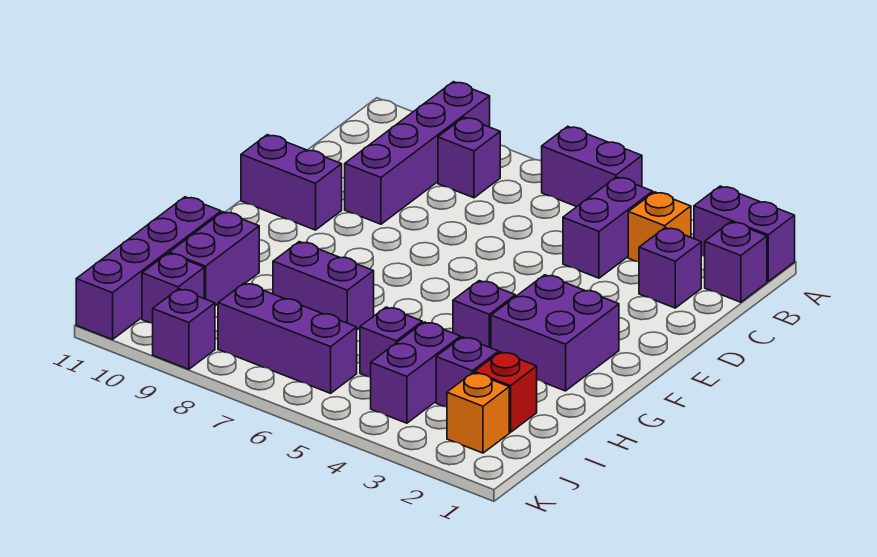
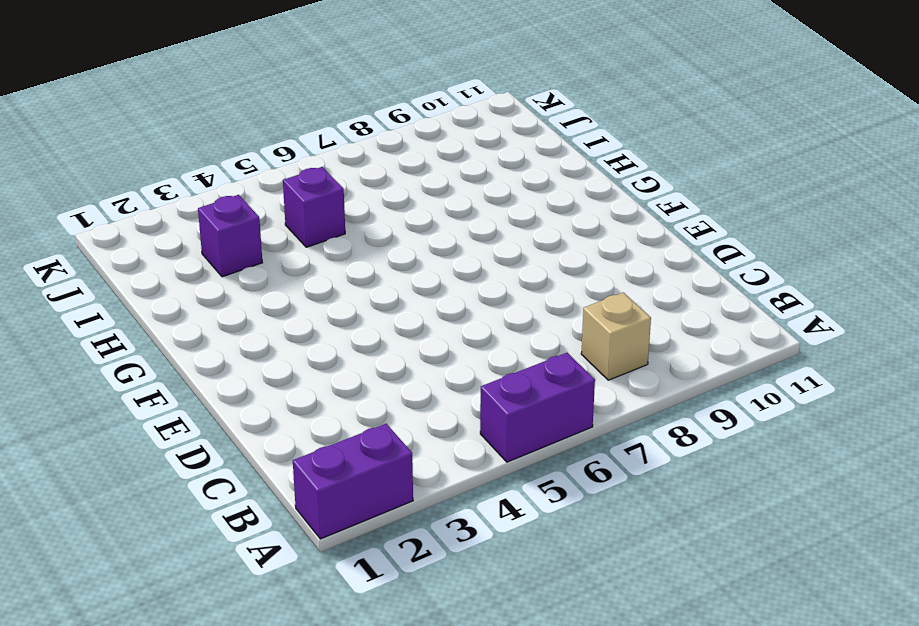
tan brick B8 level 1 -> purple brick B8 level 1
none -> purple brick A9:D9 level 1
none -> purple brick B1 level 1
none -> orange brick B3 level 1

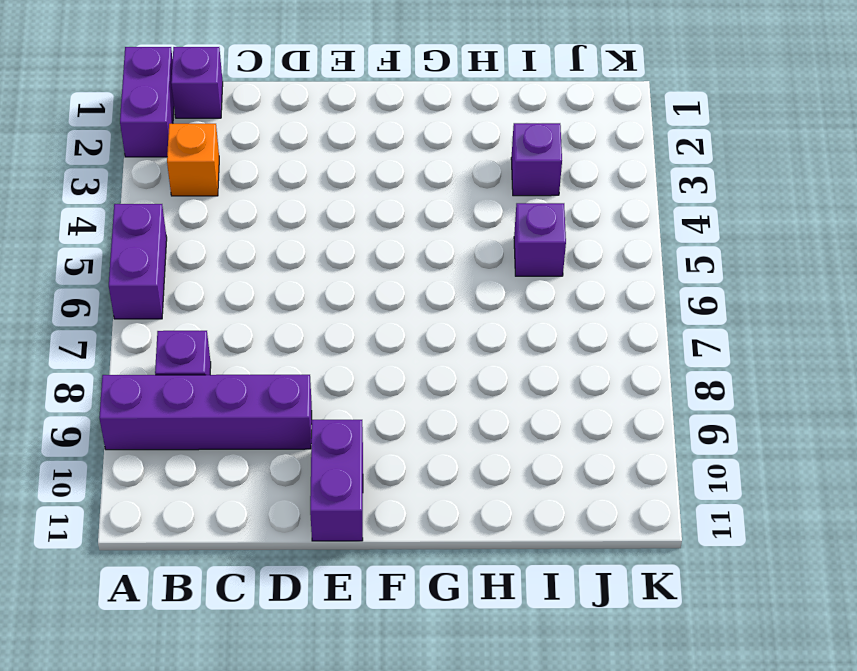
none -> purple brick B4:C4 level 1
none -> purple brick C2 level 1
none -> purple brick F2:G3 level 1

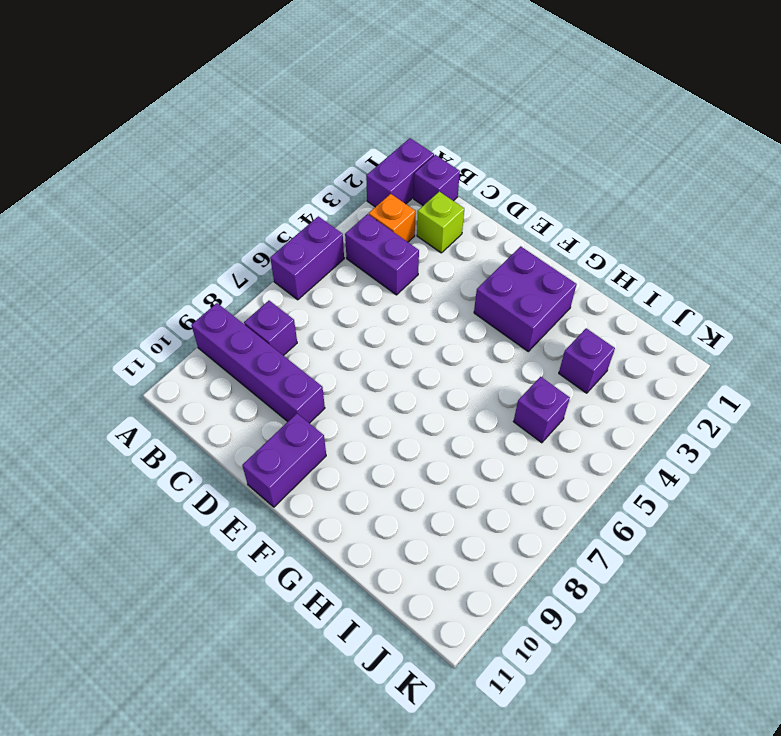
lime brick C2 level 1 -> purple brick C2 level 1
none -> purple brick G4 level 1
none -> purple brick H7:H8 level 1
none -> purple brick H10:I10 level 1

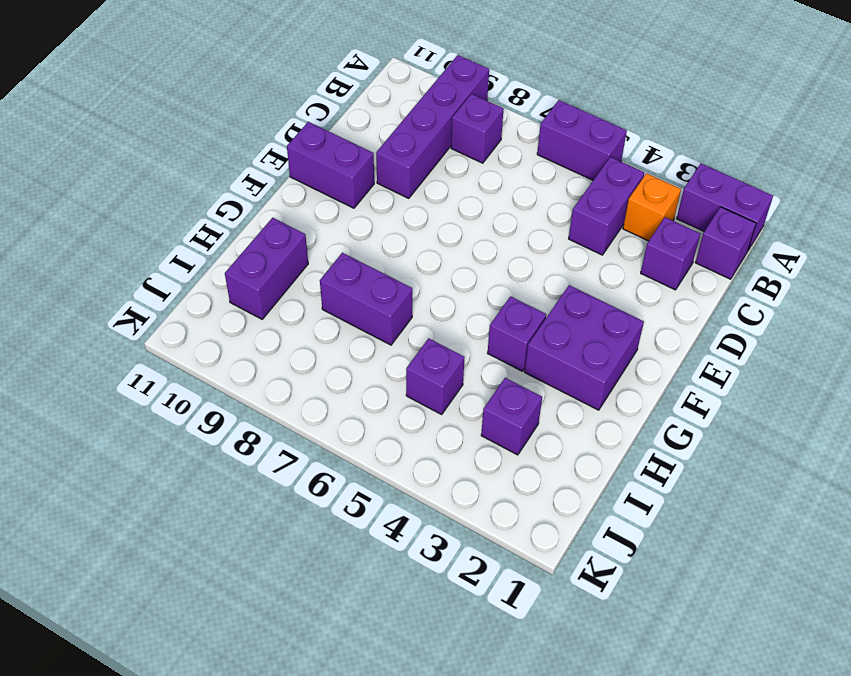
none -> purple brick H11:K11 level 1
none -> red brick I2 level 1
none -> purple brick I4:J4 level 1

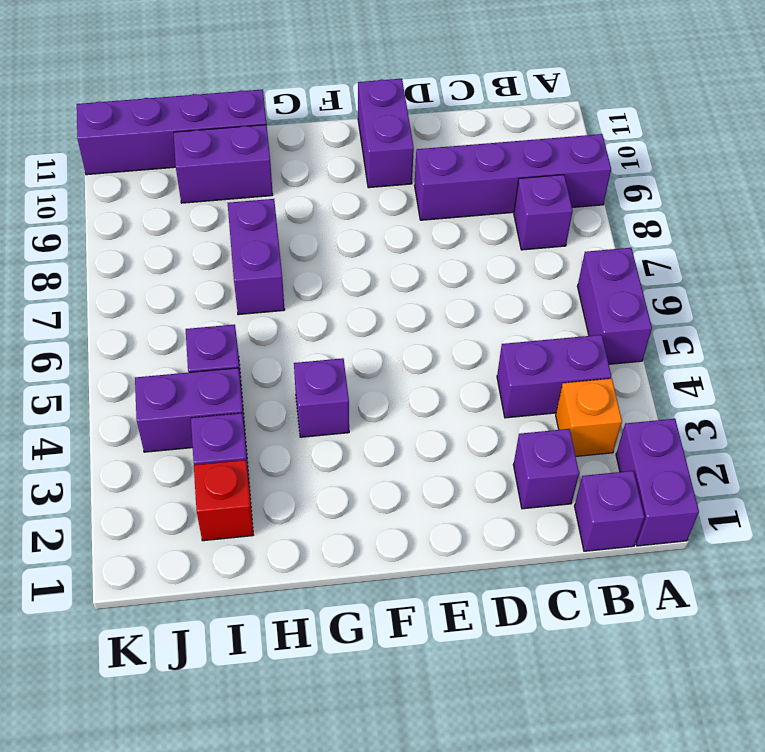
none -> purple brick F2:G3 level 1
none -> orange brick J2 level 1
none -> purple brick J6:J8 level 1

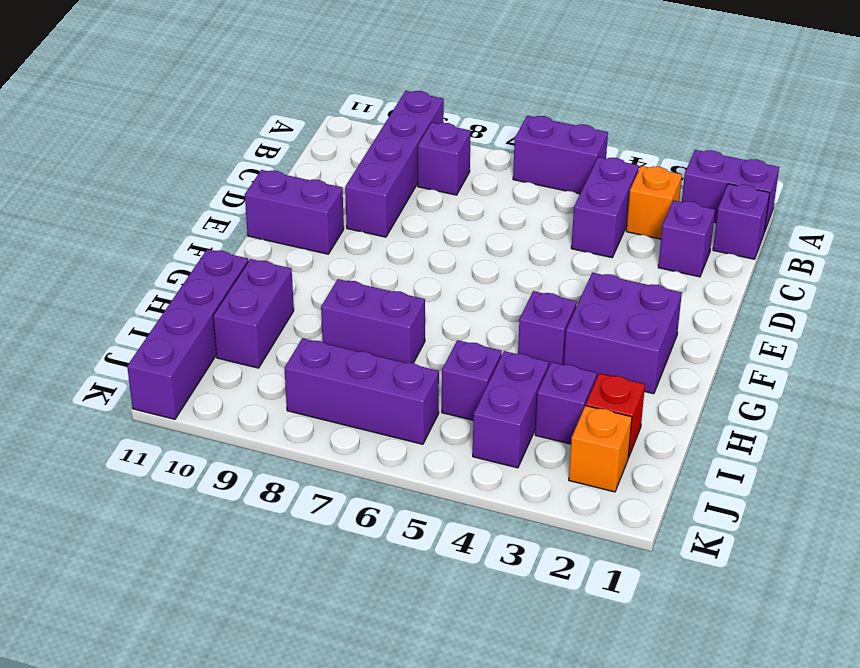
none -> purple brick J10 level 1
none -> purple brick K9 level 1

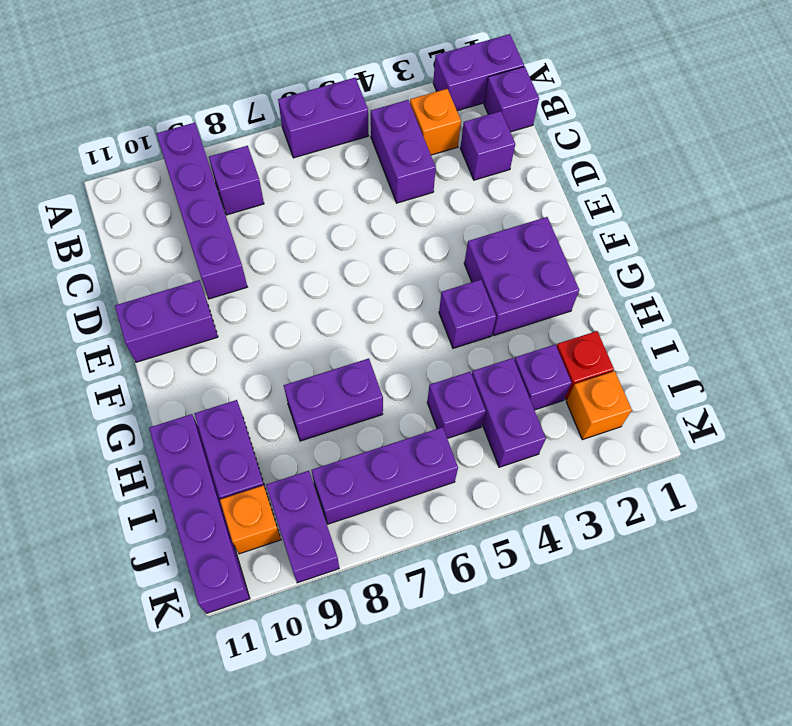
purple brick J9:K9 level 1 -> purple brick K9 level 1
orange brick J10 level 1 -> purple brick J10 level 1

